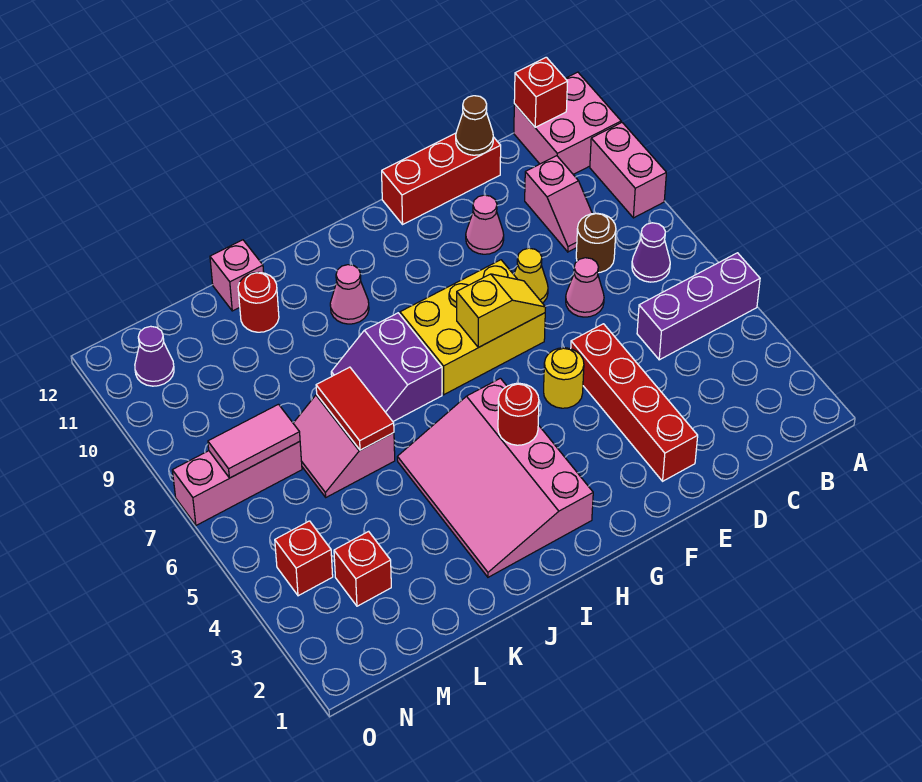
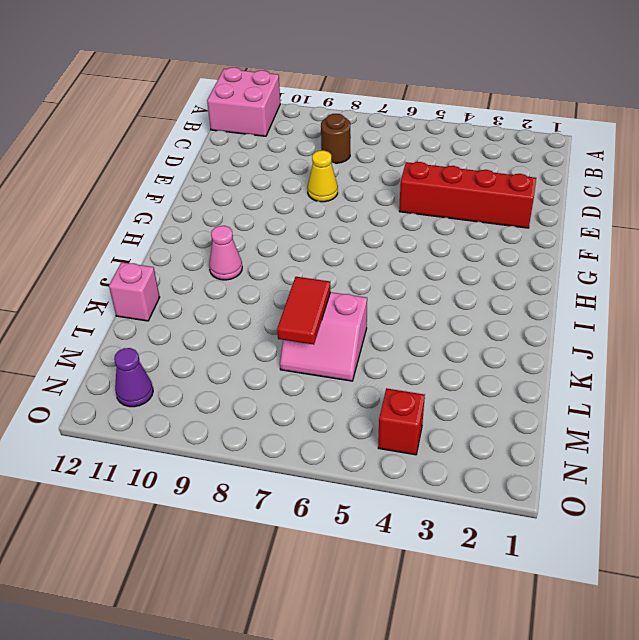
red tile K7:L7 level 2 -> red tile K6:K7 level 2
none -> purple brick A5:C5 level 1
none -> pink brick A9:A10 level 1
none -> purple cone B7 level 1

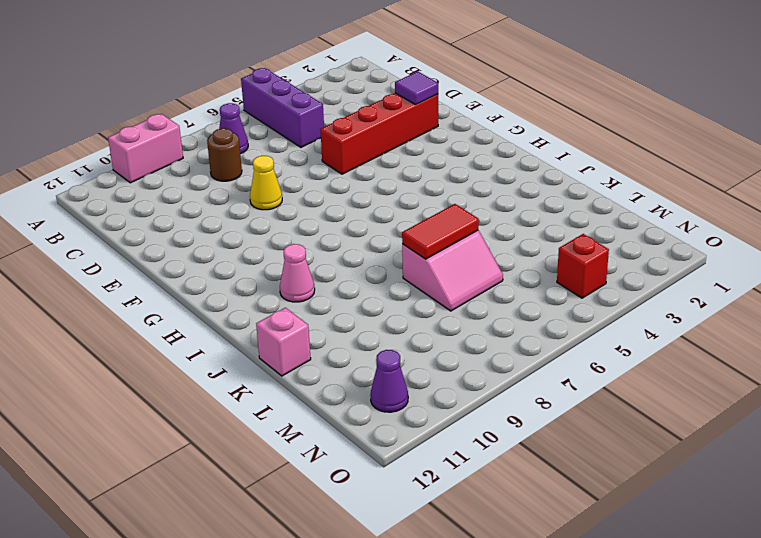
purple tile E2 level 2 -> none
none -> pink brick A11:B12 level 1
none -> pink slope C9:C10 level 1 top 10
none -> pink cone D7 level 1

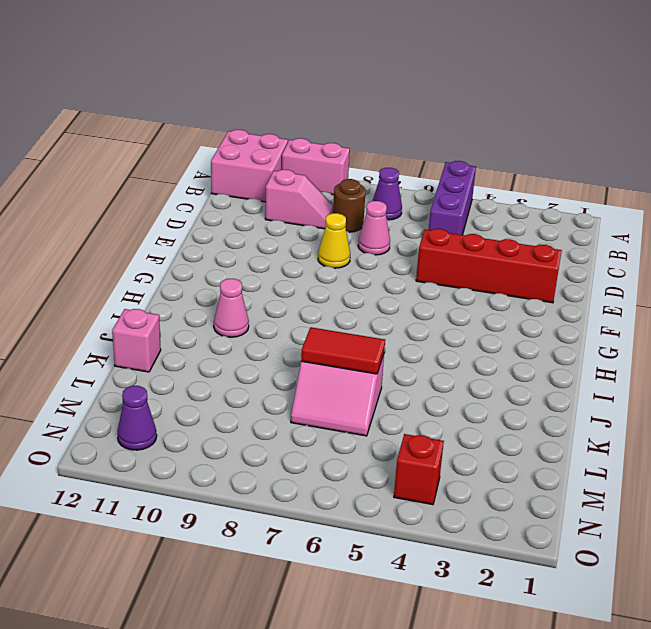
none -> red brick D12:F12 level 1
none -> pink cone E10 level 1
none -> yellow round brick F5 level 1

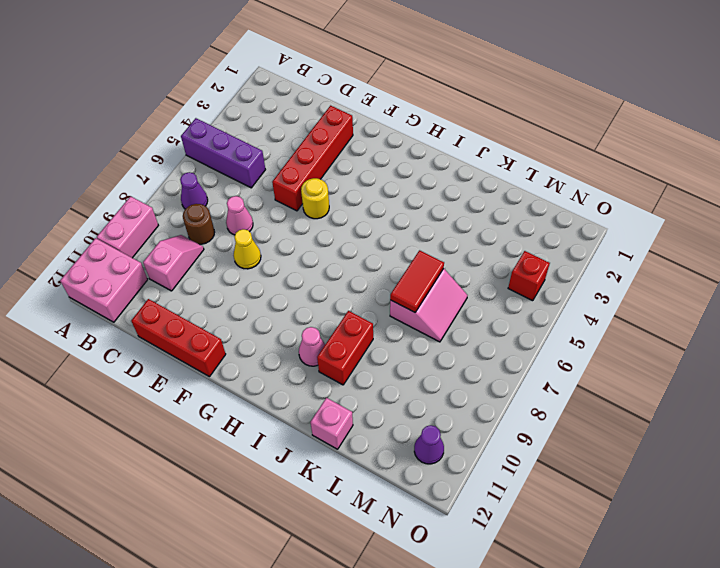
red brick J9:J10 level 1 -> none
none -> pink cone E10 level 1
none -> yellow brick F7:H8 level 1
none -> pink slope H2:J5 level 1 top H

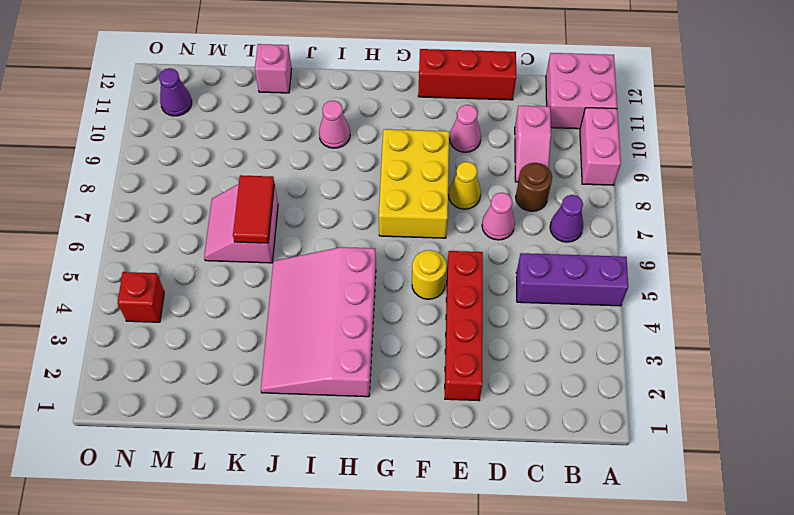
yellow brick F7:G9 level 1 -> yellow brick F7:H8 level 1
none -> purple slope I7:J8 level 1 top I
none -> red round brick K11 level 1
none -> red brick M3 level 1

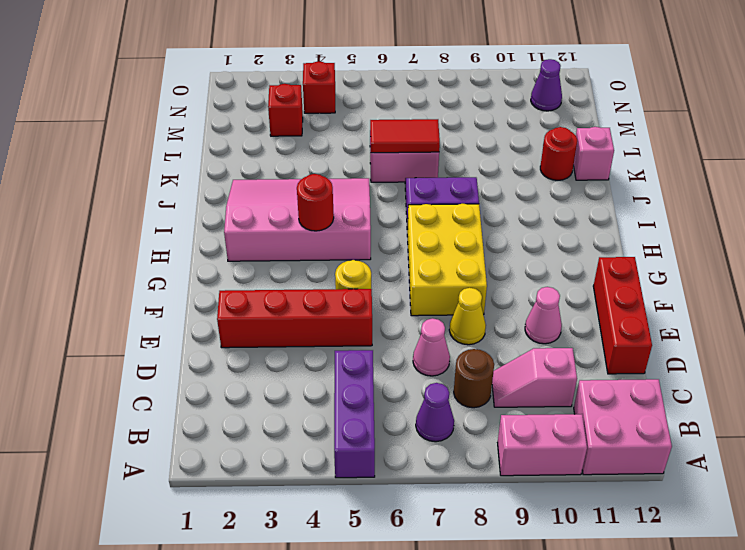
none -> pink cone I10 level 1
none -> pink brick M7:O7 level 1
none -> red brick B12 level 2

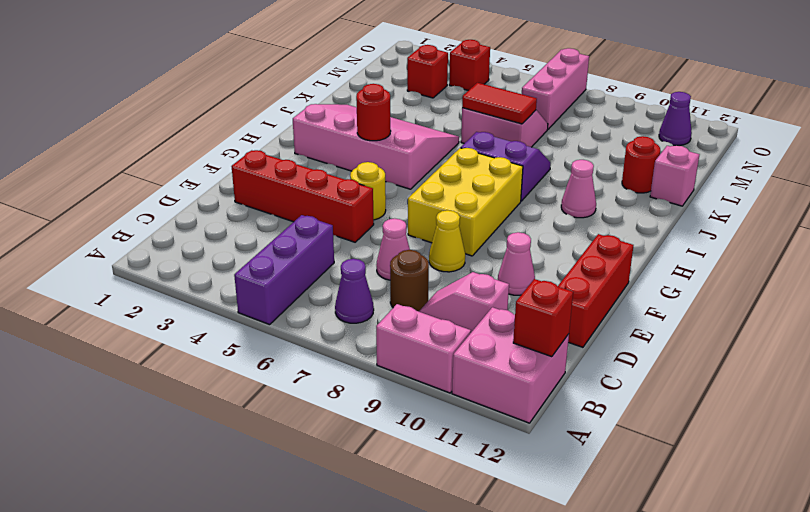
none -> brown cone D12 level 2
none -> yellow slope F7:G7 level 2 top G
none -> pink tile M7:N7 level 2

